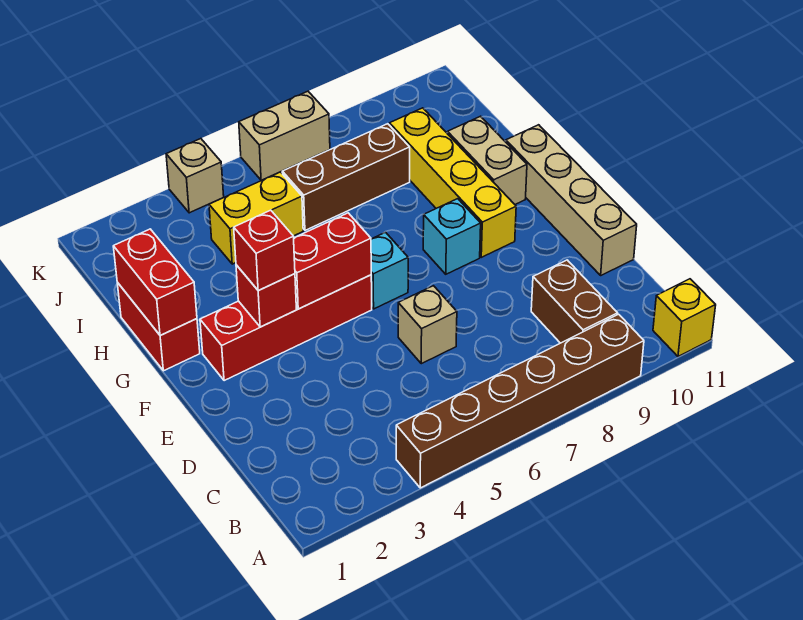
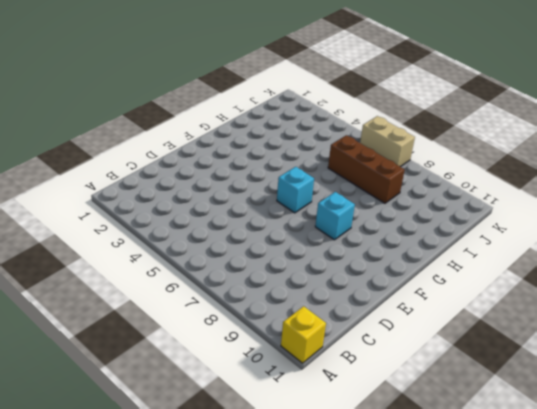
none -> brown brick A4:A9 level 1
none -> brown brick B9:C9 level 1
none -> tan brick D6 level 1

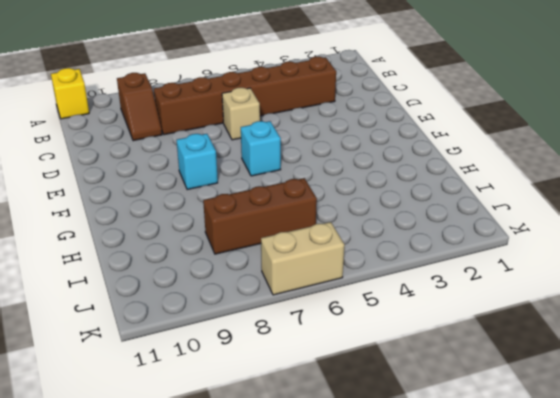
brown slope B9:C9 level 1 top B -> brown brick B9:C9 level 1
brown brick C3:C8 level 1 -> brown brick A4:A9 level 1
none -> tan brick D11:G11 level 1
none -> red brick F2:F5 level 1
none -> yellow brick F9:I9 level 1

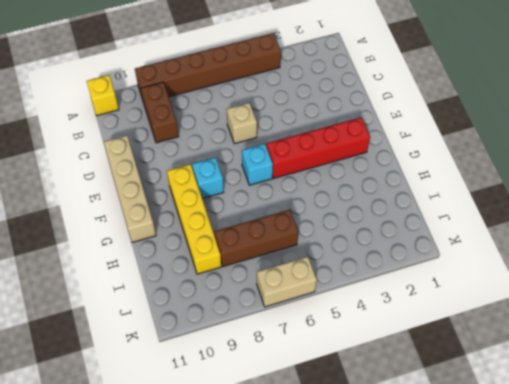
none -> red brick G1:H1 level 1
none -> tan brick G10:H10 level 1
none -> yellow brick I4:I5 level 1

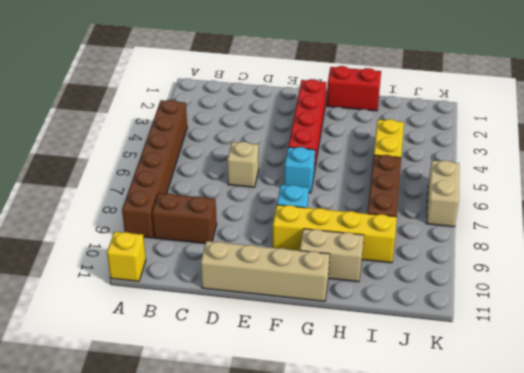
none -> tan brick K4 level 1
none -> red brick F3 level 2
none -> red brick F4:F5 level 2

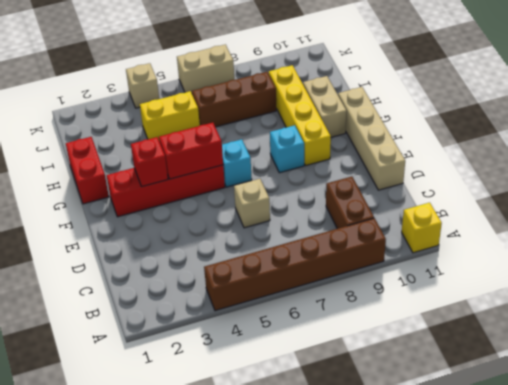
none -> red brick G1:H1 level 2
none -> red brick F3 level 3

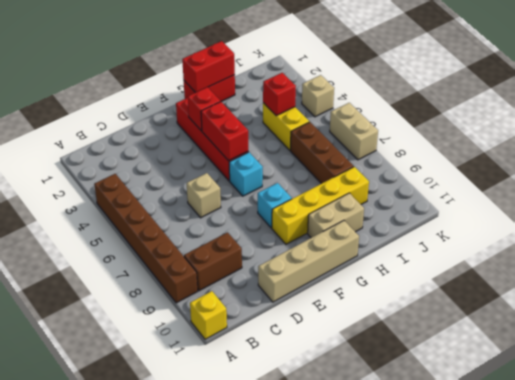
red brick I4 level 2 -> red brick F3 level 3

